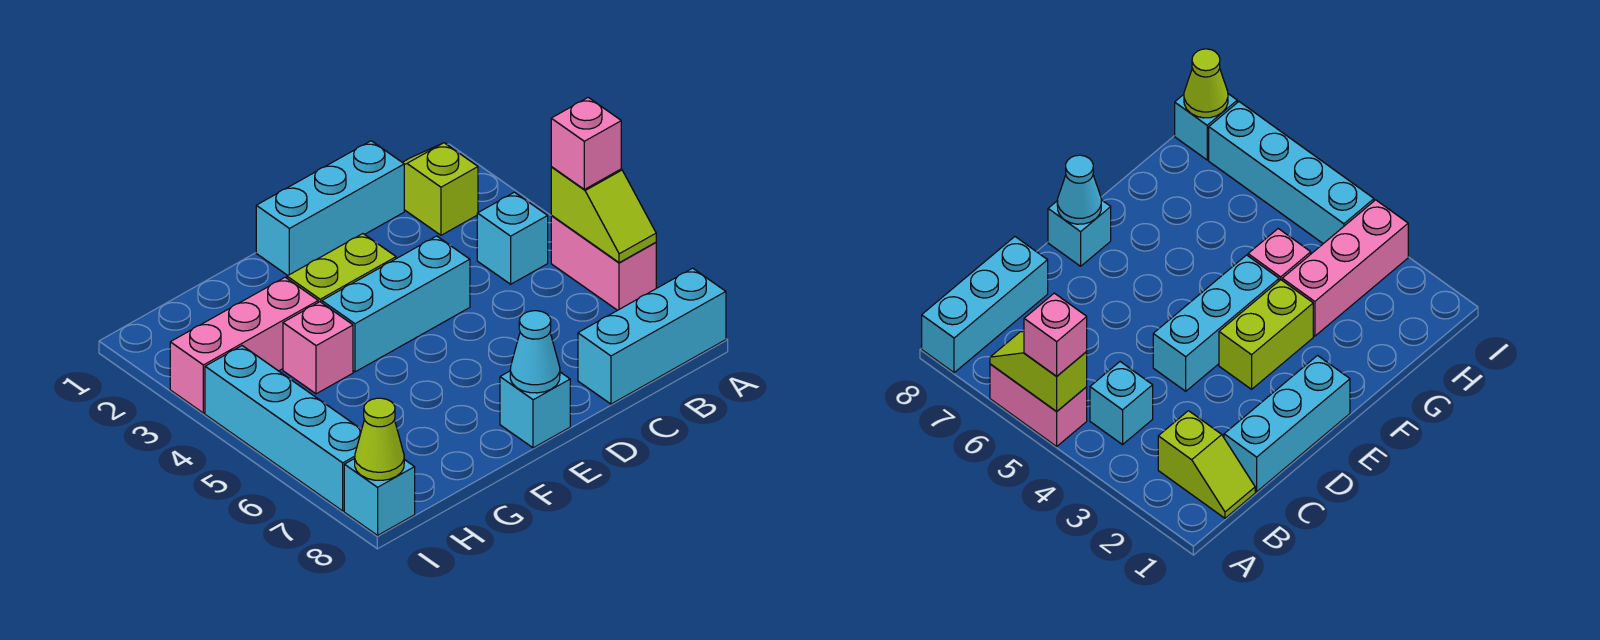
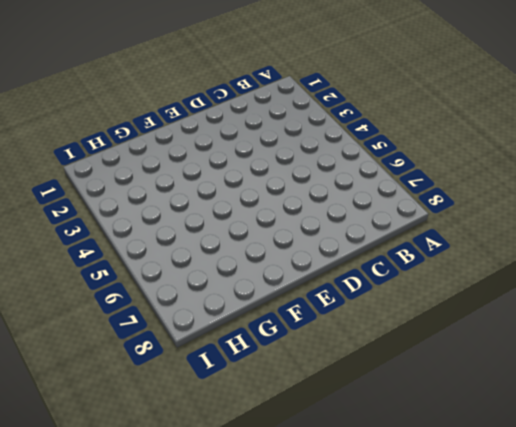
none -> pink brick A5:A6 level 1
none -> cyan brick A8:C8 level 1
none -> lime slope B1:B2 level 1 top 2

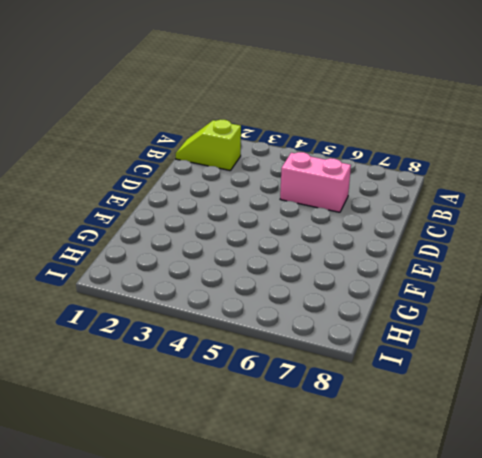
pink brick C5:C6 level 1 -> pink brick A5:A6 level 1
none -> cyan brick A8:C8 level 1
none -> cyan brick B4 level 1
none -> cyan brick C1:E1 level 1

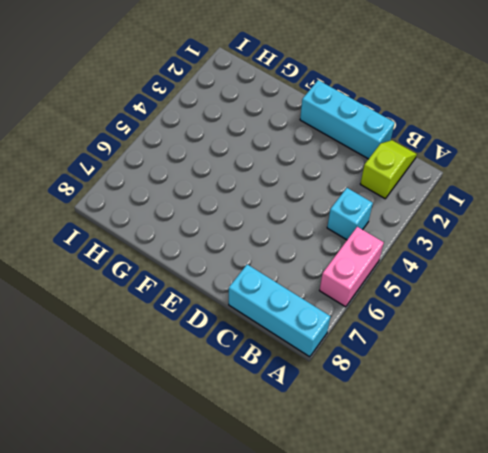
none -> cyan brick D4:F4 level 1
none -> lime brick E3:F3 level 1
none -> cyan brick E8 level 1

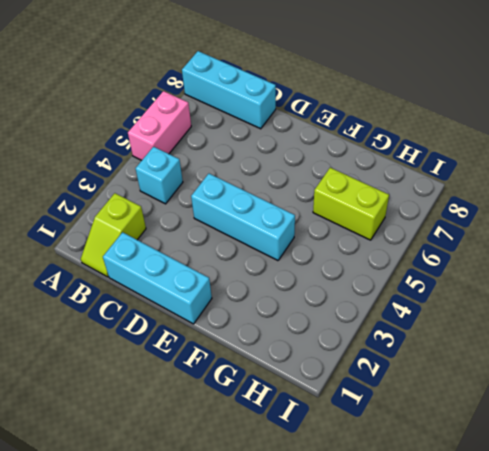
lime brick G6:H6 level 1 -> lime brick E3:F3 level 1
none -> cyan brick E8 level 1
none -> pink brick G3:I3 level 1
none -> pink brick G4 level 1

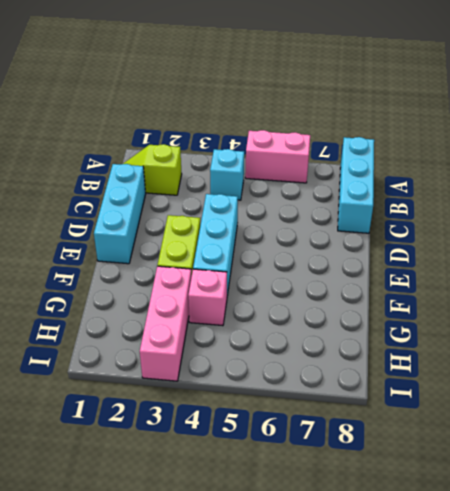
none -> cyan brick E8 level 1
none -> cyan brick I4:I7 level 1
none -> cyan brick I8 level 1

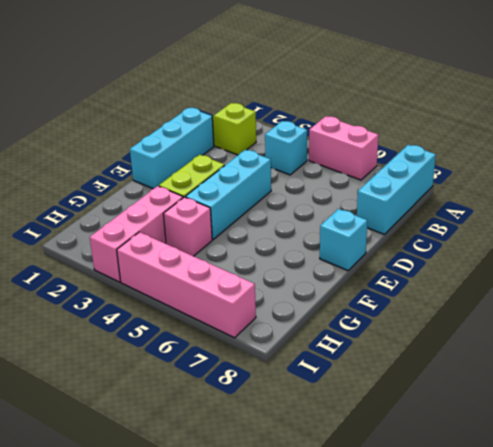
pink brick I4:I7 level 1 -> cyan brick I4:I7 level 1
none -> cyan brick I8 level 1
none -> lime slope A5:A6 level 2 top 5
none -> cyan cone E8 level 2

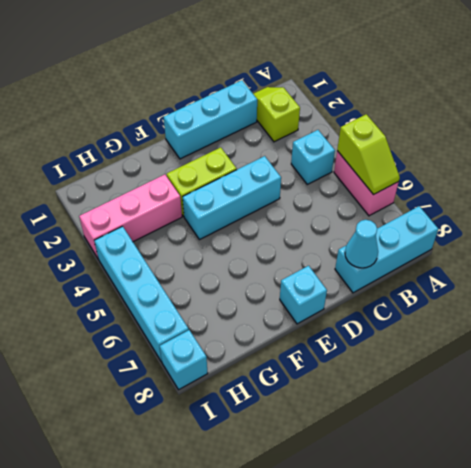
cyan cone C8 level 2 -> cyan cone E8 level 2
none -> pink brick G4 level 1
none -> lime cone I8 level 2
none -> pink brick A5 level 3

